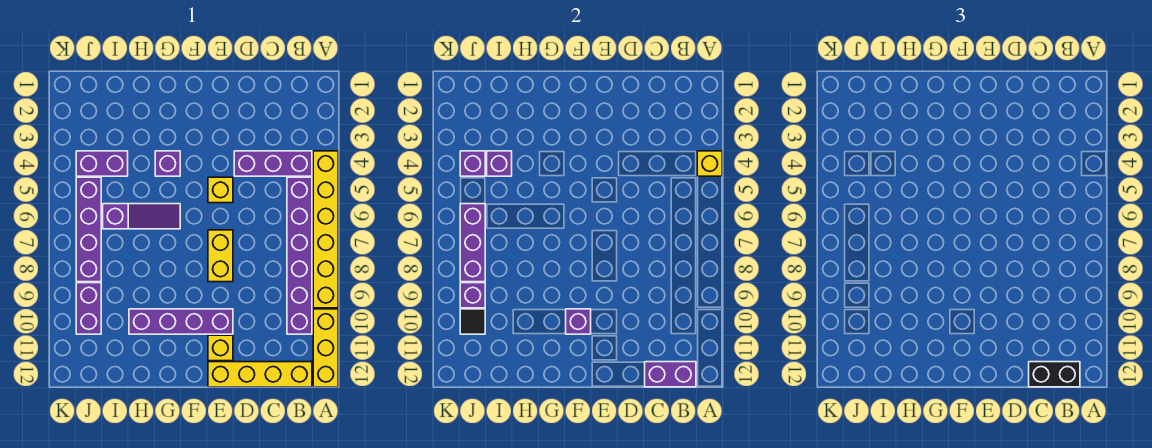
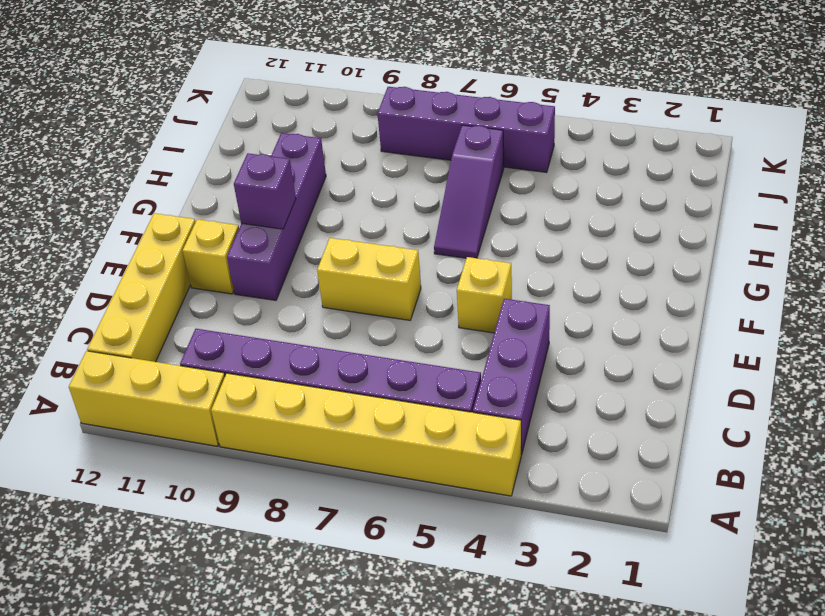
none -> purple brick G4 level 1
none -> purple brick I4:J4 level 1
none -> purple brick J9:J10 level 1

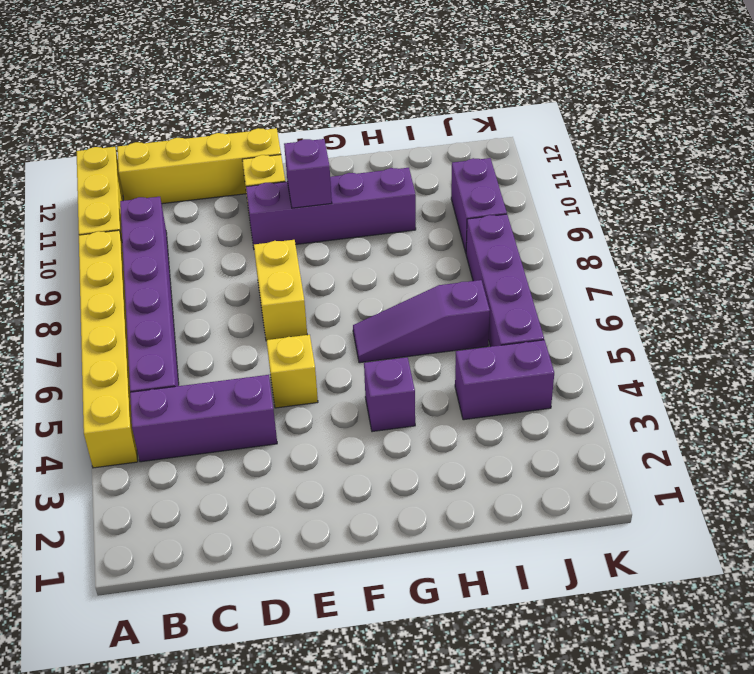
none -> yellow brick A4 level 2
none -> purple brick B12:C12 level 2
none -> purple brick I4 level 2

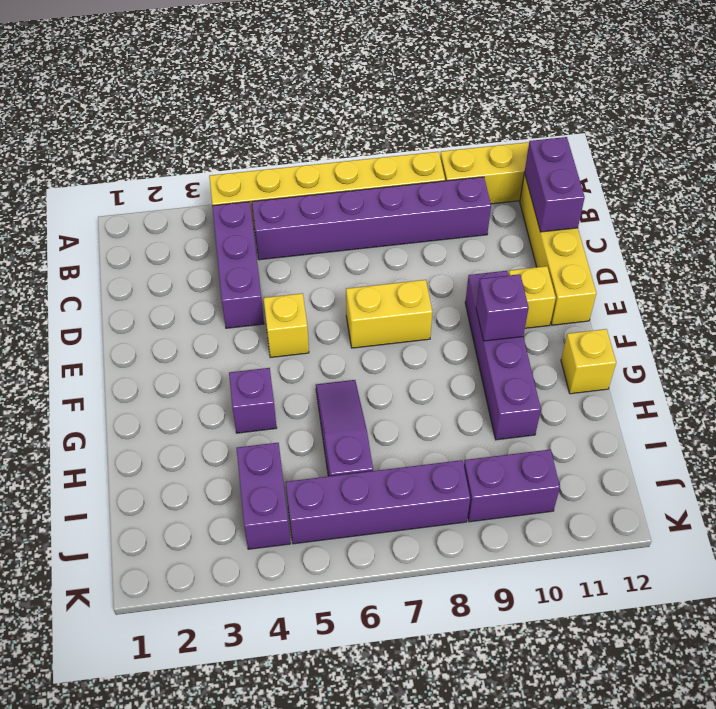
yellow brick G12 level 1 -> yellow brick A4 level 2
none -> purple brick I4 level 2
none -> purple brick J4 level 2
none -> purple brick J6:J8 level 2

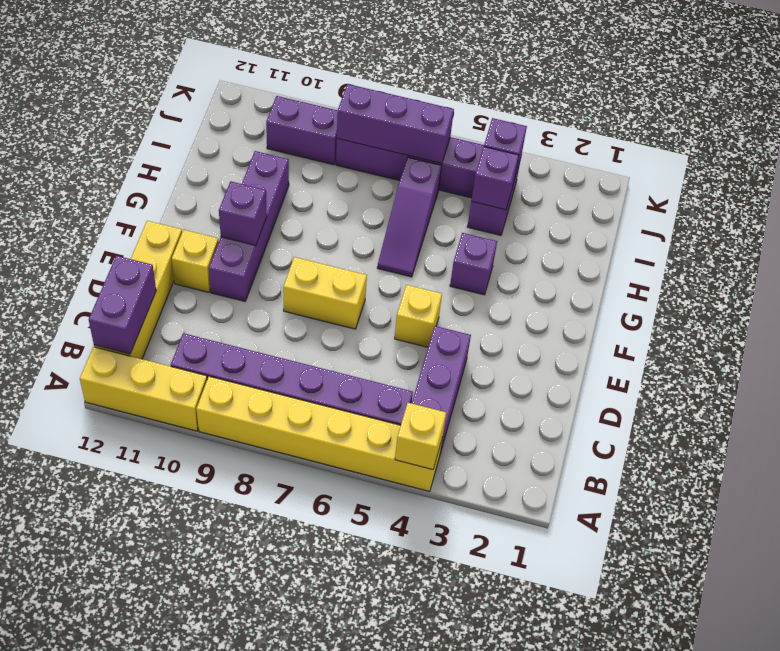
none -> purple brick J9 level 2
none -> black tile J10 level 2
none -> black brick B12:C12 level 3

